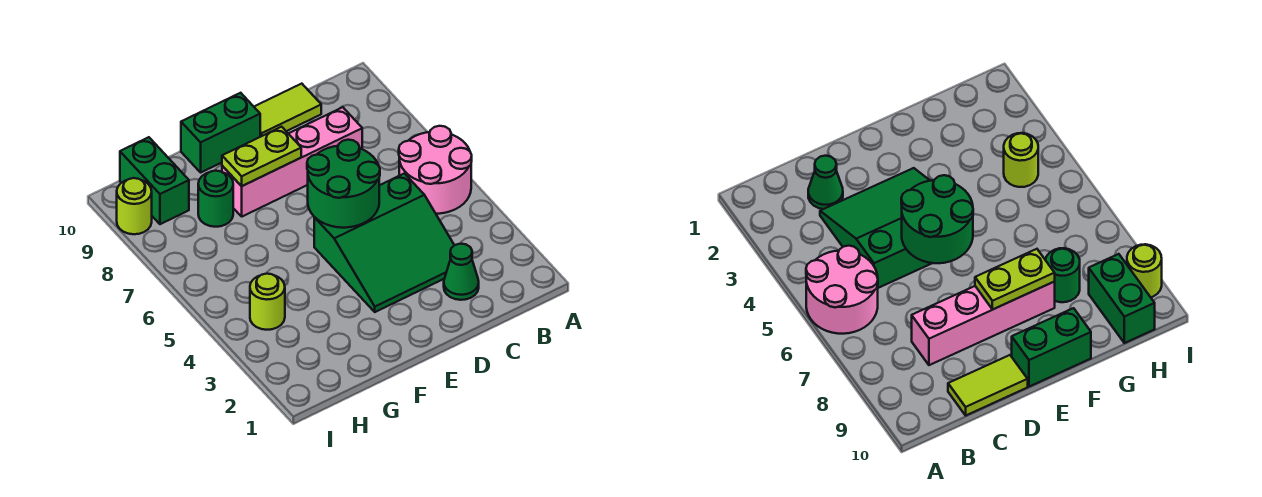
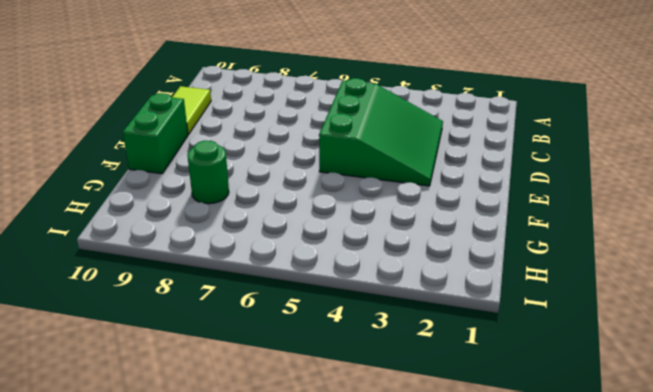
none -> pink round brick A5:B6 level 1
none -> green cone C2 level 1
none -> pink brick C8:F8 level 1

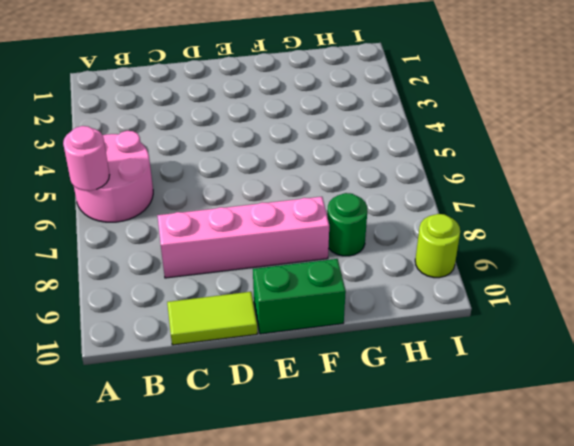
pink round brick A6 level 2 -> none
none -> green cone C2 level 1
none -> green slope C3:E5 level 1 top 5
none -> lime round brick H4 level 1

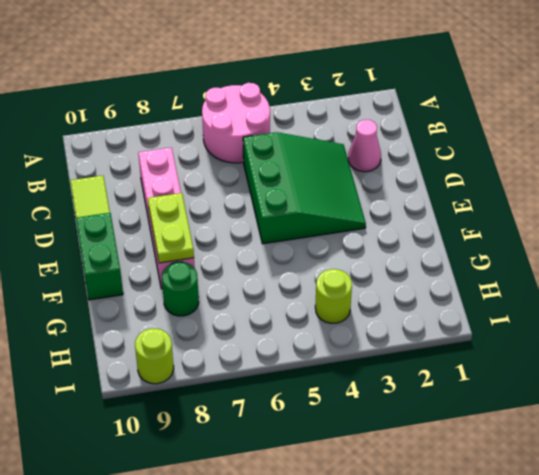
pink cone C2 level 1 -> green cone C2 level 1
none -> green brick H9:H10 level 1
none -> green round brick D5:E6 level 2

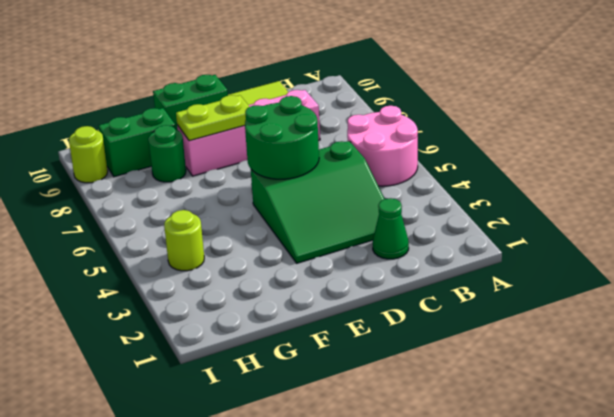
green brick G9:H9 level 1 -> green brick H9:H10 level 1

